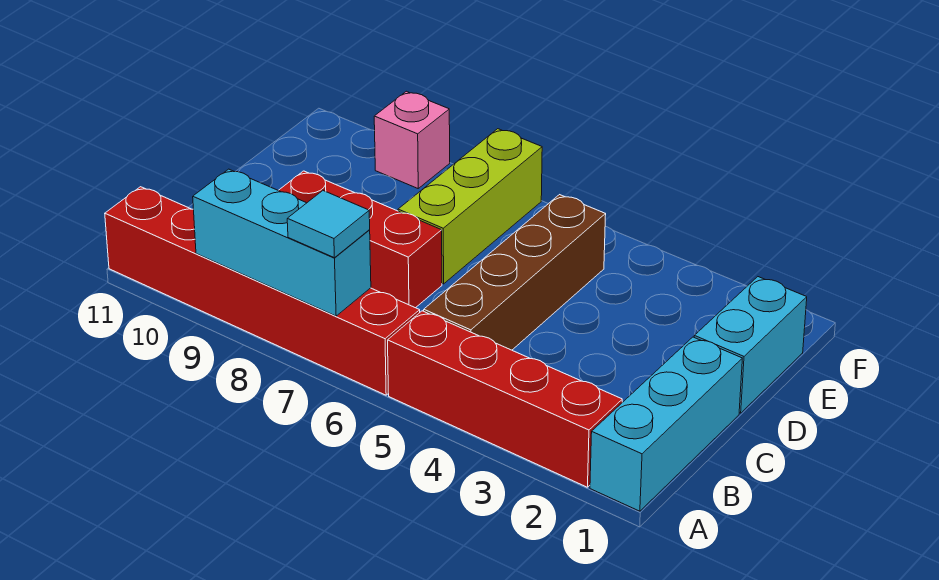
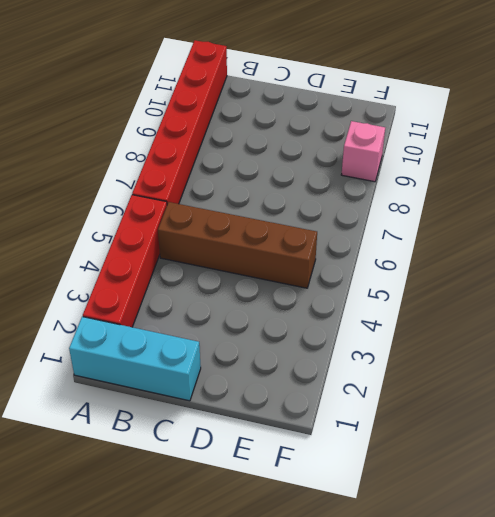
none -> red brick C7:C9 level 1
none -> cyan brick D1:E1 level 1

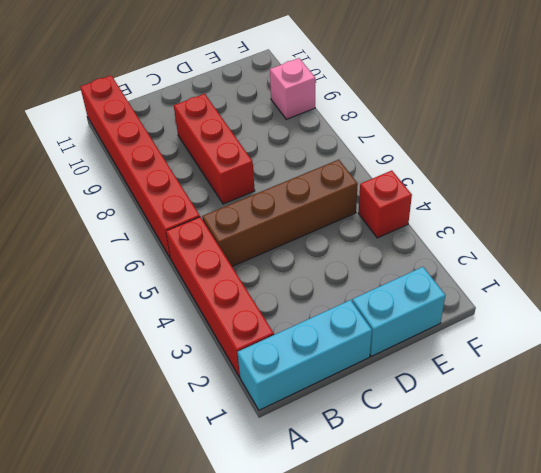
red brick F4 level 1 -> none
none -> lime brick D7:F7 level 1
none -> cyan brick A7:A9 level 2

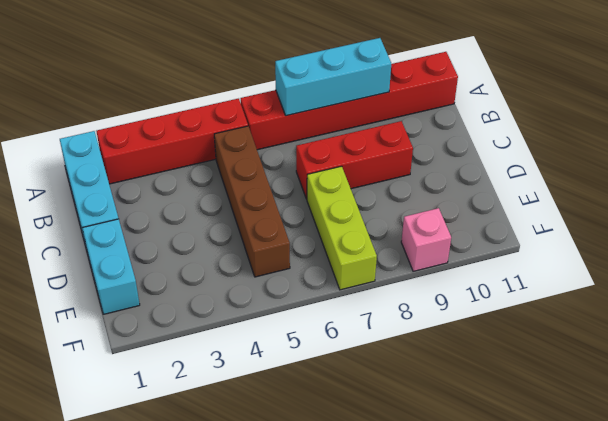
none -> cyan tile A7 level 3

